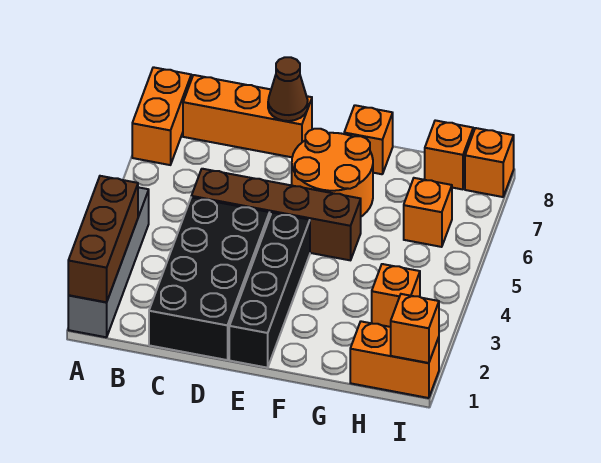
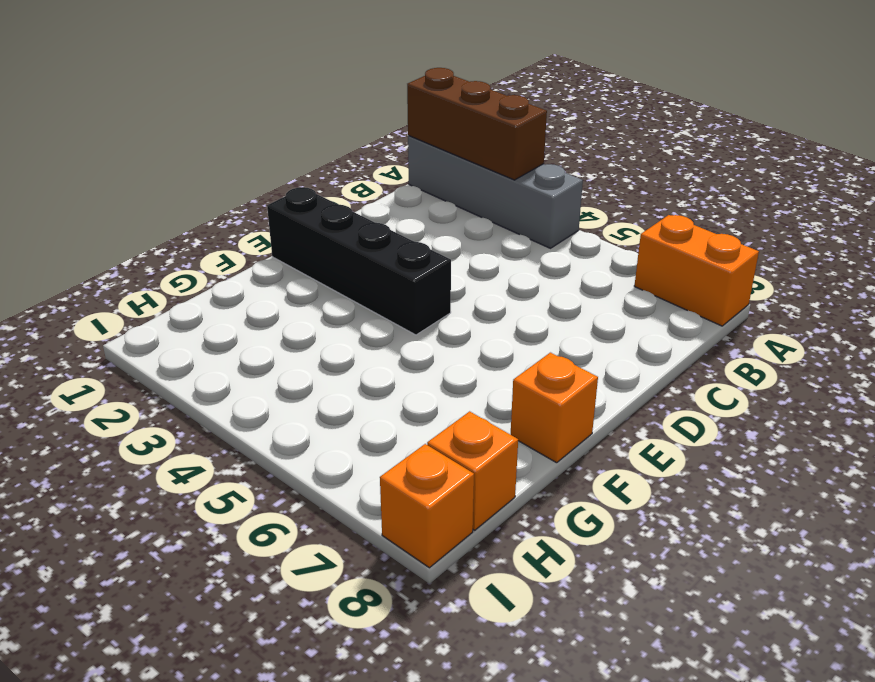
none -> orange brick B8:D8 level 1
none -> black brick C1:D4 level 1
none -> brown brick C5:F5 level 1

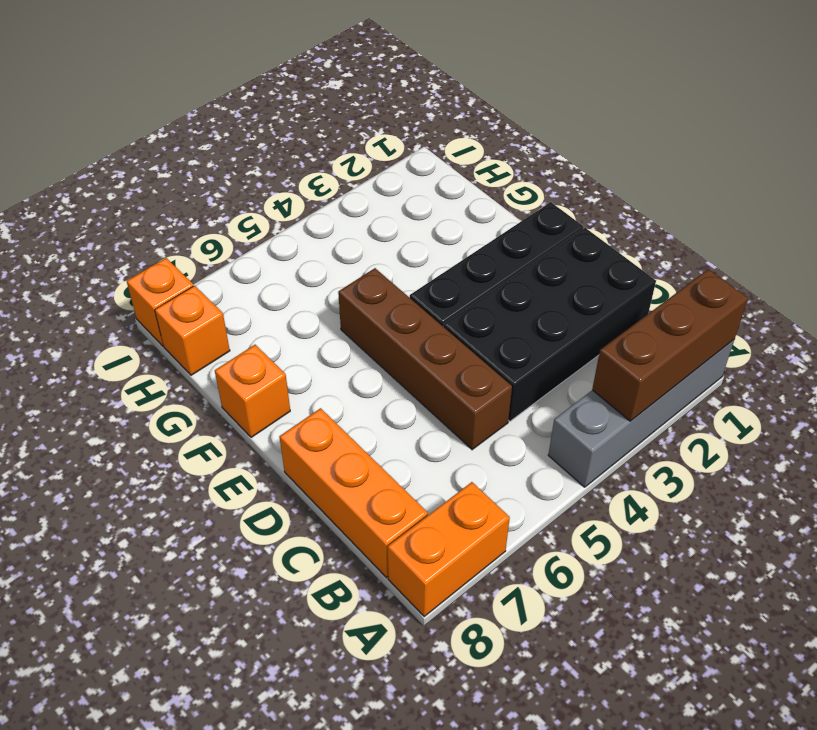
none -> orange round brick E6:F7 level 1
none -> orange brick H1:I1 level 1
none -> orange brick H3 level 1

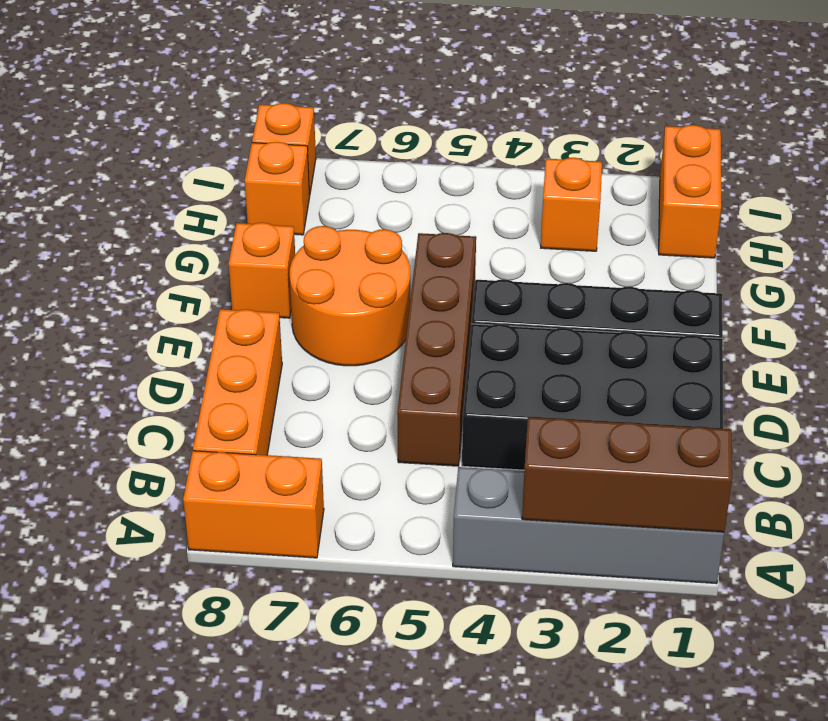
none -> orange brick H6 level 1
none -> brown cone D8 level 2
none -> orange brick I1 level 2

